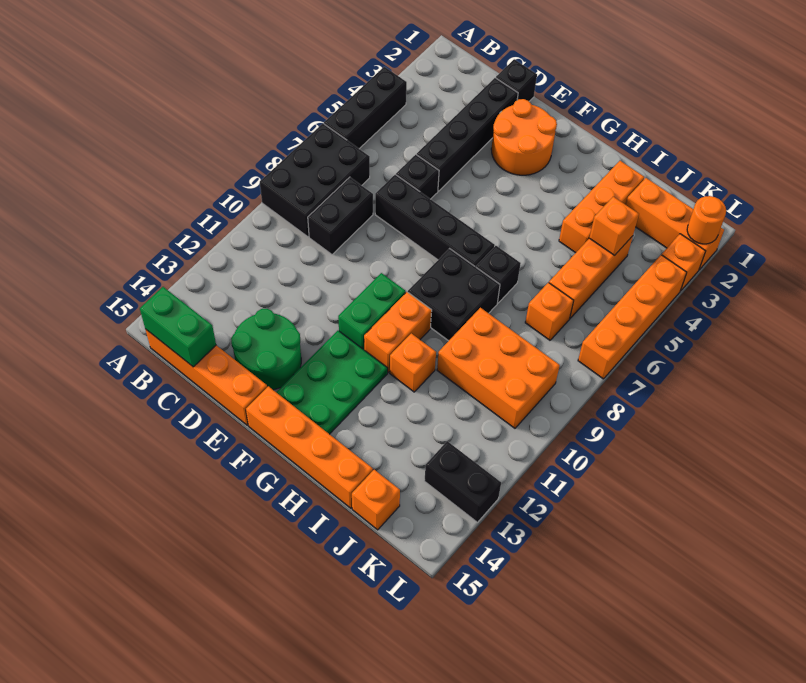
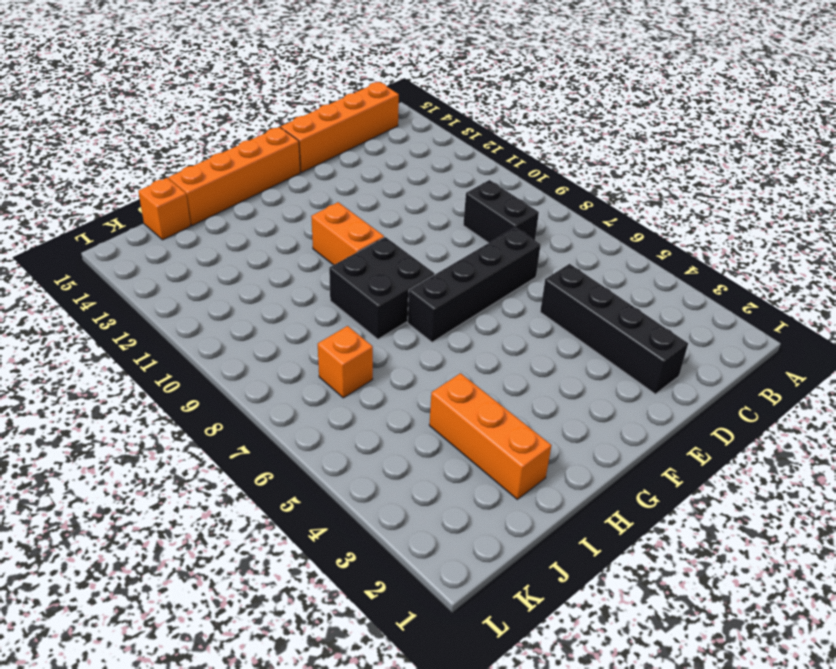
none -> black brick A4:A6 level 1
none -> black brick A7:B9 level 1
none -> black brick D1 level 1

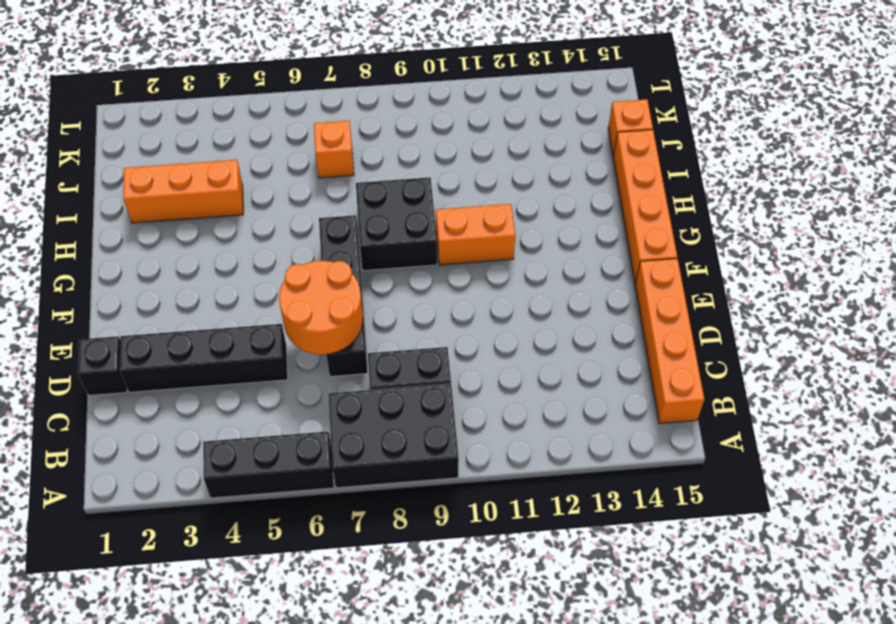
orange round brick D6:E7 level 2 -> orange round brick E2:F3 level 1
none -> black brick D6 level 1
none -> green round brick D13:E14 level 1
none -> green brick F10:F11 level 1

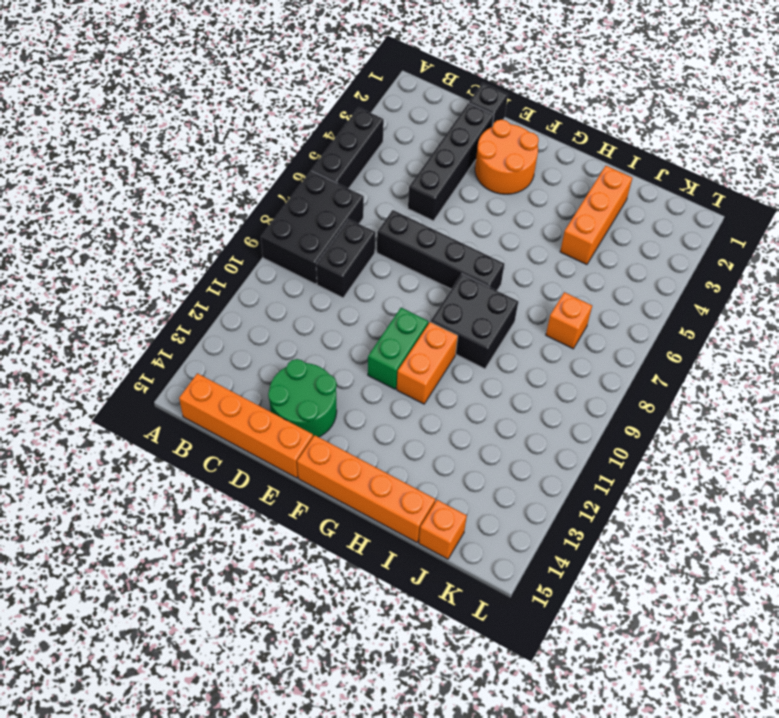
none -> black brick D6 level 1
none -> green plate F12:G14 level 1
none -> black brick H7 level 1

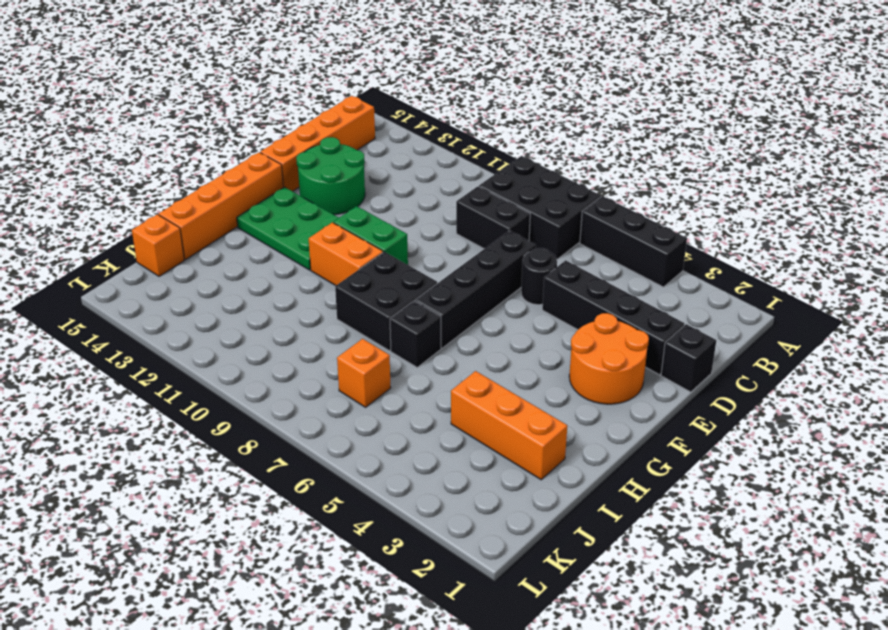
black round brick D6 level 1 -> black brick D6 level 1
none -> orange brick H11 level 1
none -> orange brick I9:K10 level 1
none -> orange brick J2:L2 level 1

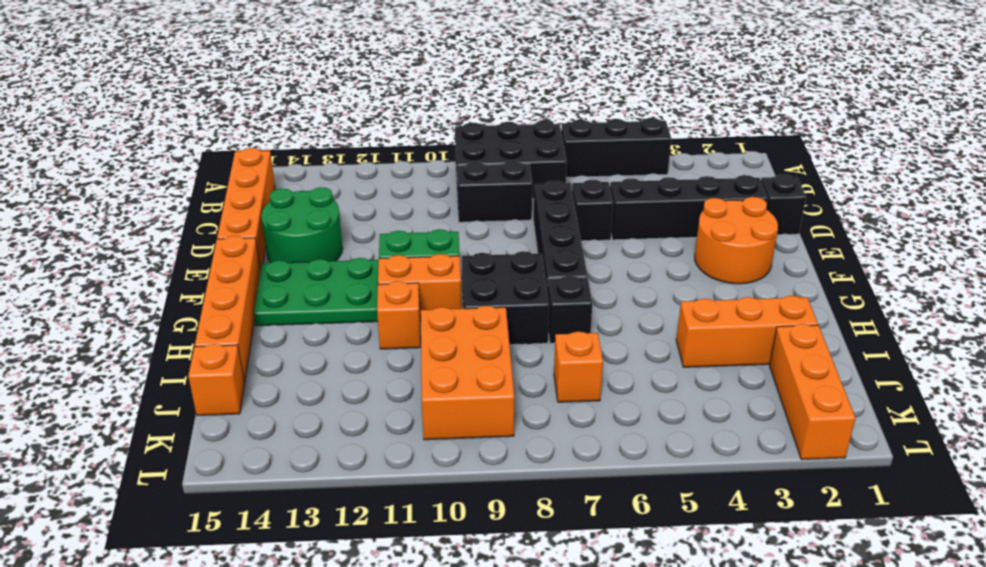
none -> orange brick J4:J6 level 1
none -> black brick K13:L13 level 1
none -> orange brick L3 level 1

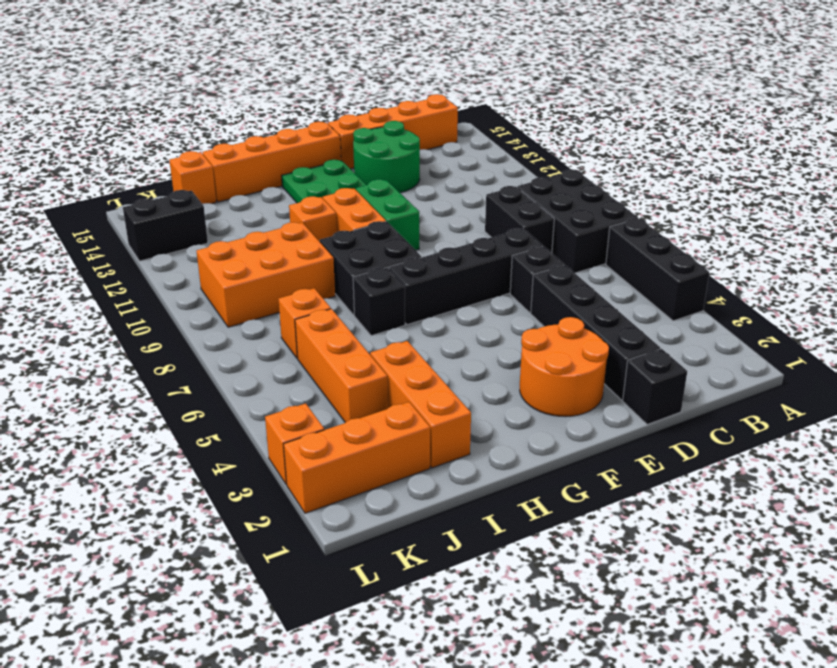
none -> orange brick L4:L7 level 1
none -> green brick B15:C15 level 2
none -> orange brick J4 level 2

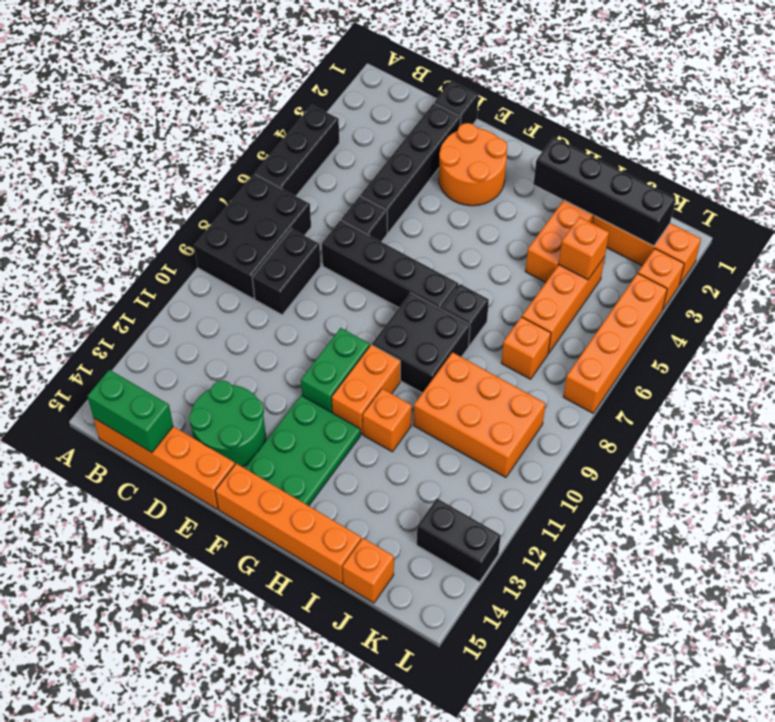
black brick H2:K2 level 2 -> none
none -> orange round brick L2 level 2

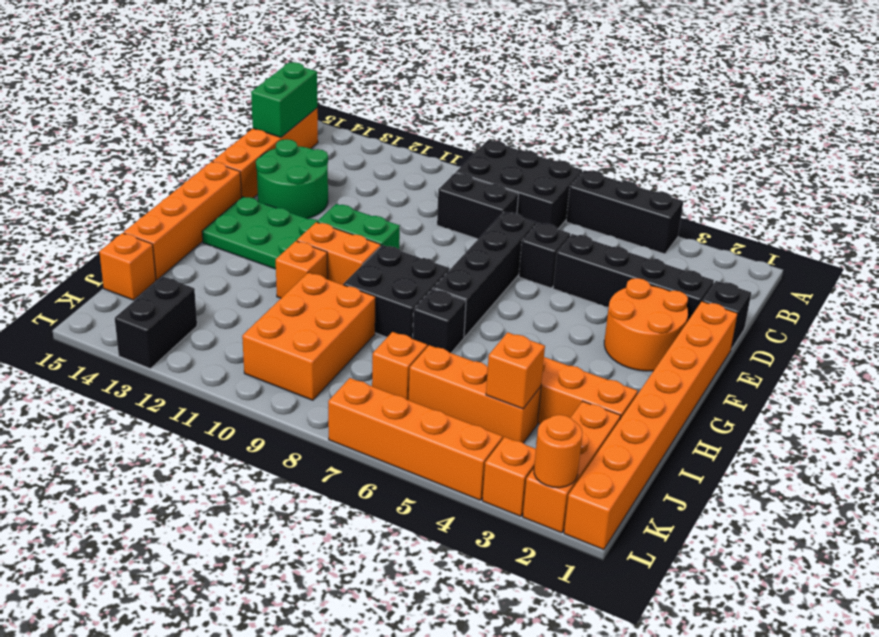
orange brick E1:L1 level 1 -> none

